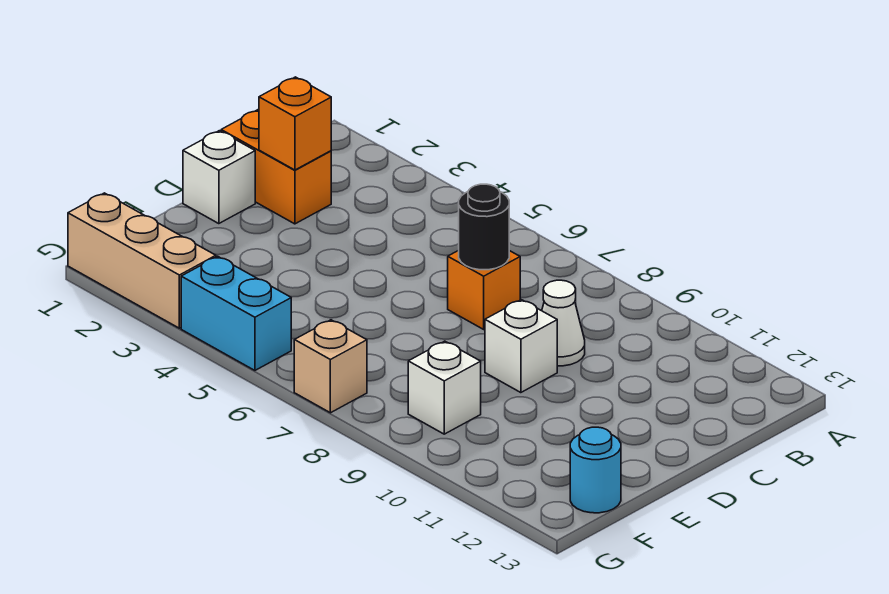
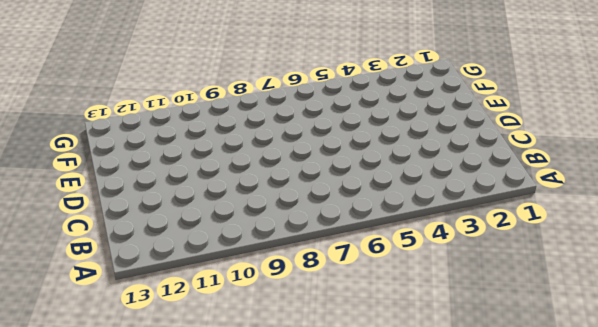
none -> orange brick C1:C2 level 1
none -> orange brick C7 level 1
none -> white cone C9 level 1

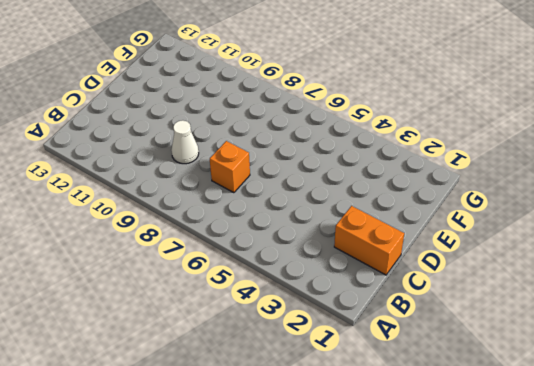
none -> white brick D1 level 1
none -> white brick D9 level 1
none -> white brick F9 level 1

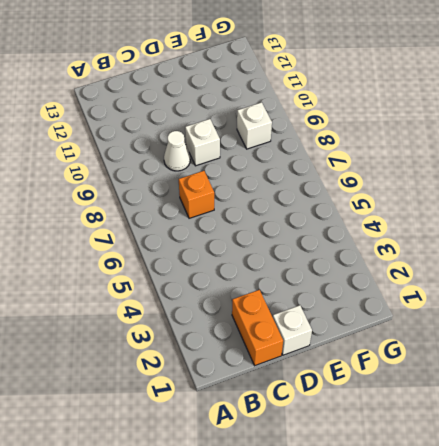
none -> cyan round brick F13 level 1
none -> tan brick G1:G3 level 1
none -> cyan brick G4:G5 level 1

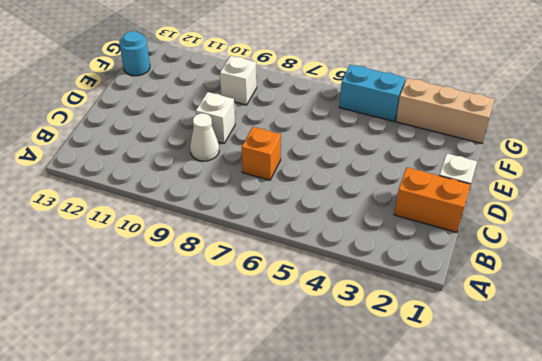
none -> tan brick G7 level 1
none -> orange brick C2 level 2
none -> black round brick C7 level 2

